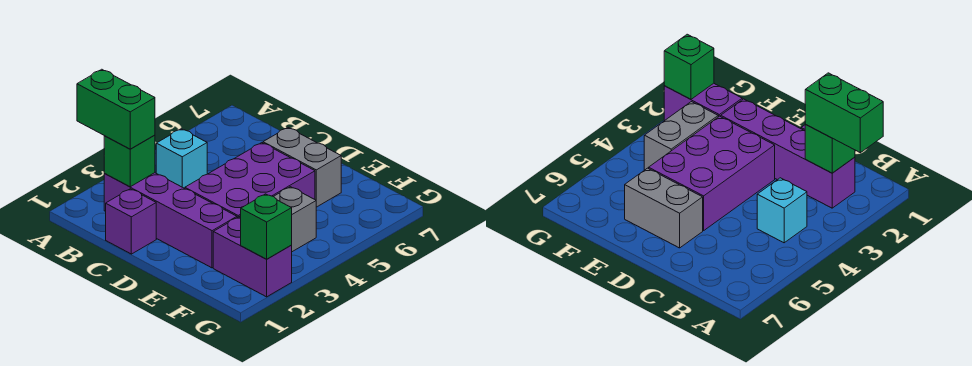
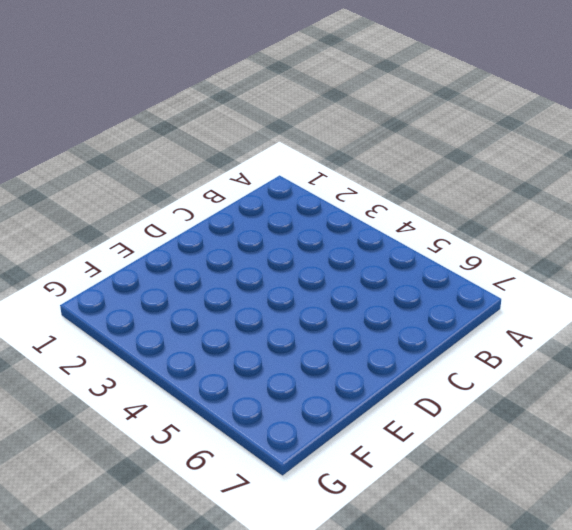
none -> purple brick B2:E2 level 1
none -> cyan brick B4 level 1

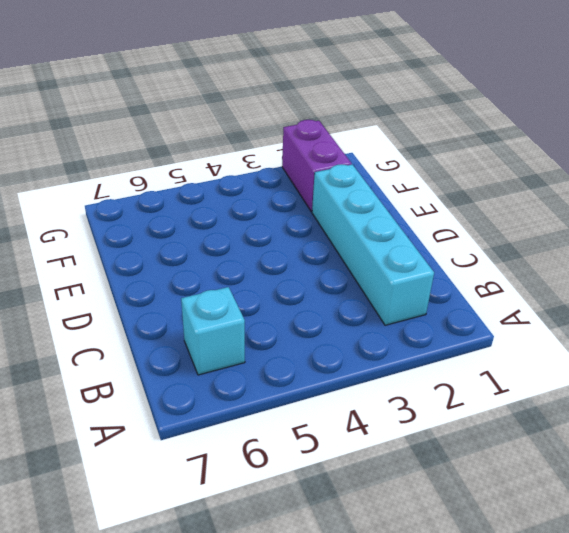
cyan brick B2:E2 level 1 -> purple brick B2:E2 level 1
cyan brick B6 level 1 -> cyan brick B4 level 1
none -> purple brick C1 level 1
none -> purple brick D3:E5 level 1

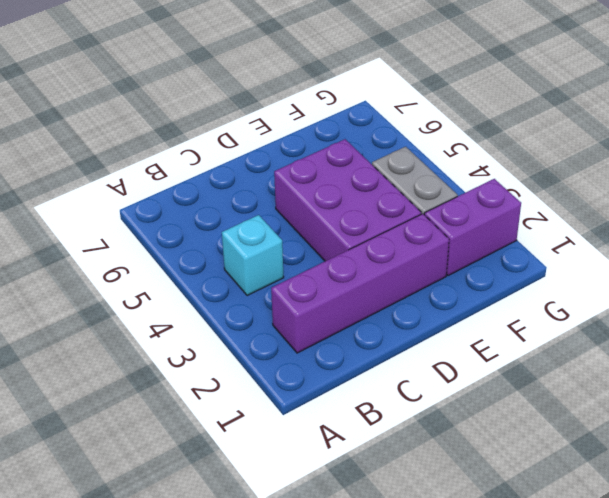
none -> purple brick C1 level 1
none -> grey brick D6:E6 level 1

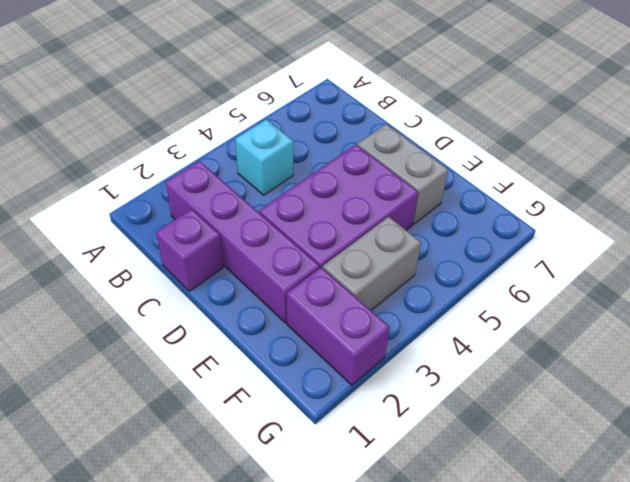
none -> green brick B2 level 2
none -> green brick G2 level 2

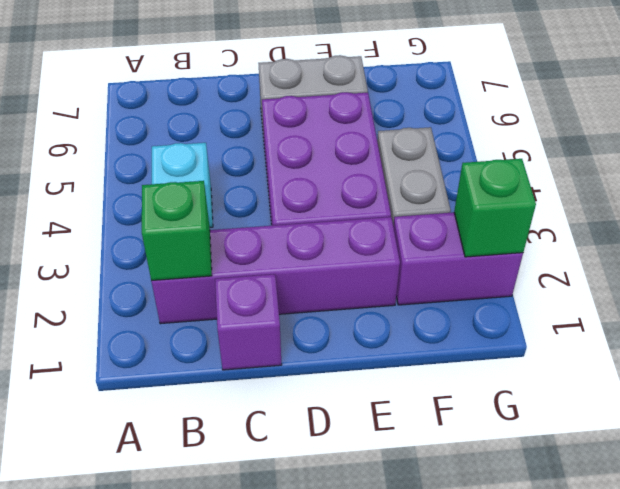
none -> green brick A2:B2 level 3

